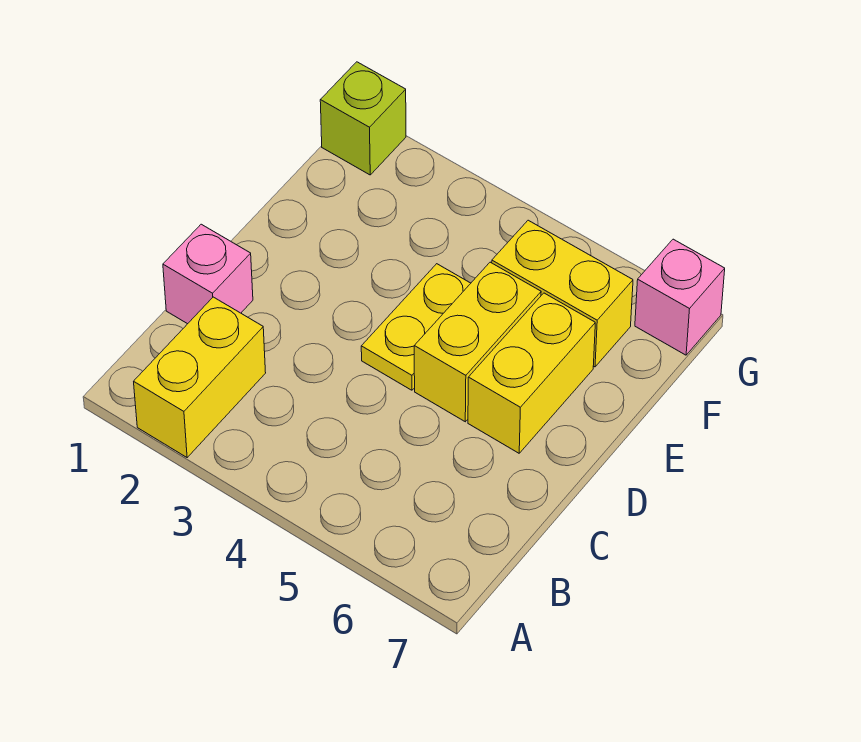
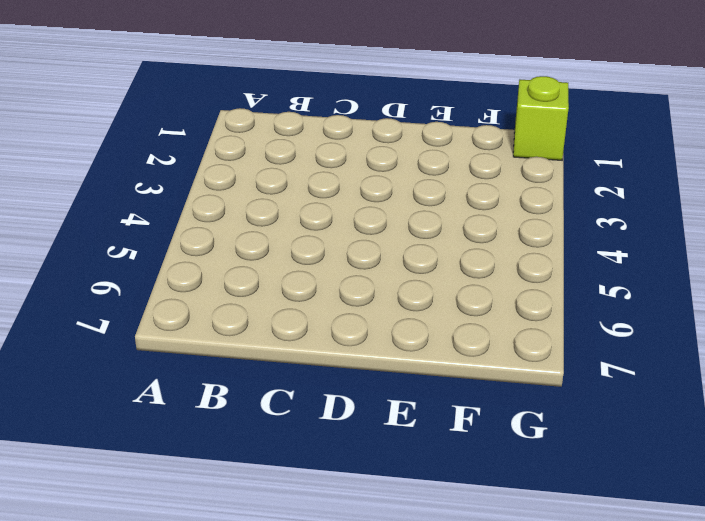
none -> yellow brick A2:B2 level 1
none -> pink brick C1 level 1

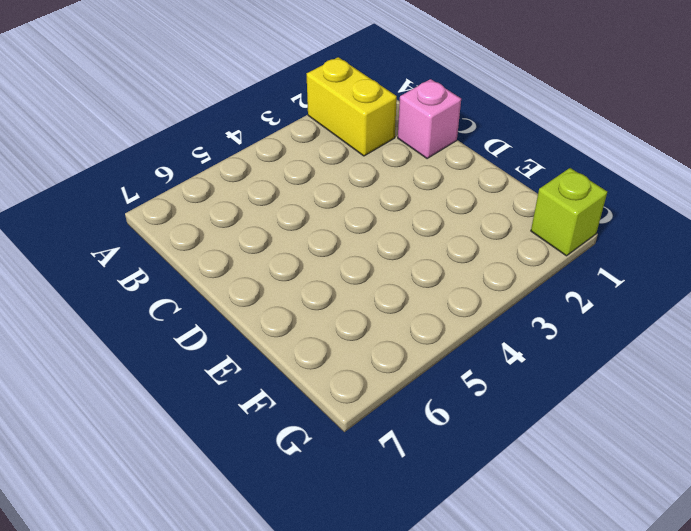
none -> yellow plate D4:E4 level 1
none -> yellow brick D5:E5 level 1

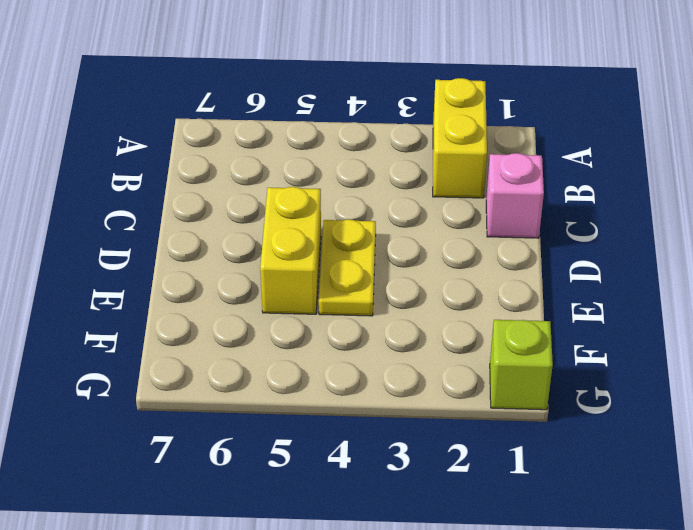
none -> yellow brick D6:E6 level 1
none -> yellow brick F5:F6 level 1

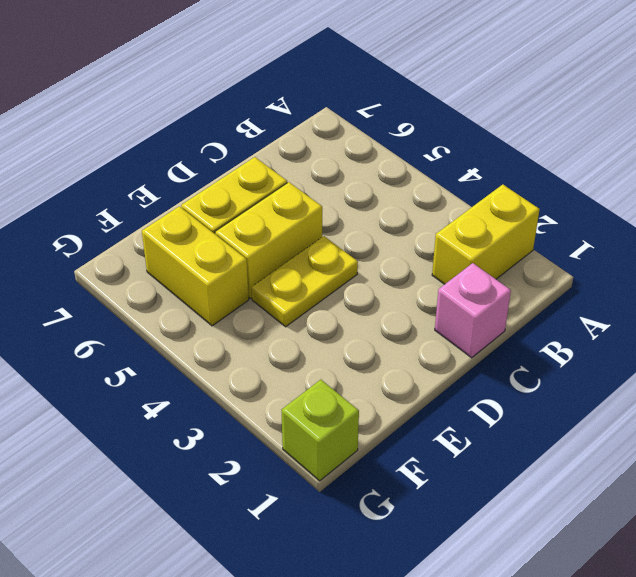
none -> pink brick G7 level 1

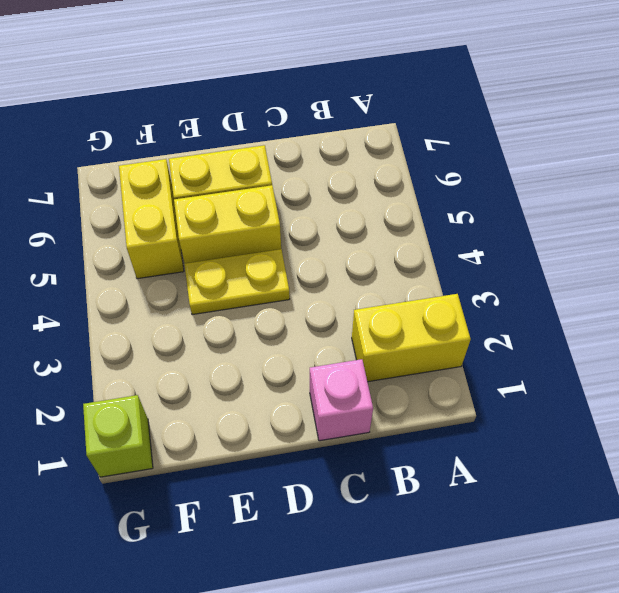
none -> pink brick G7 level 1

